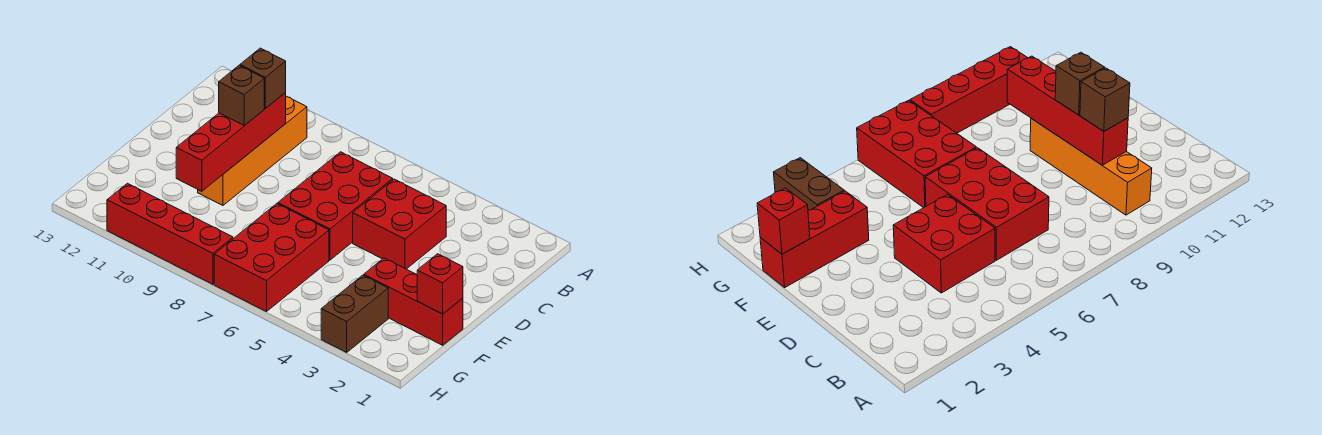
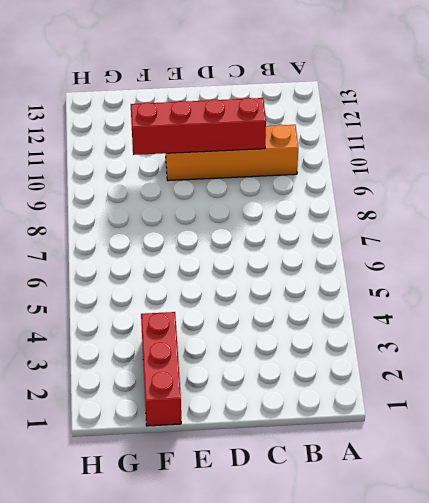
none -> red brick C4:D5 level 1
none -> red brick C6:E7 level 1

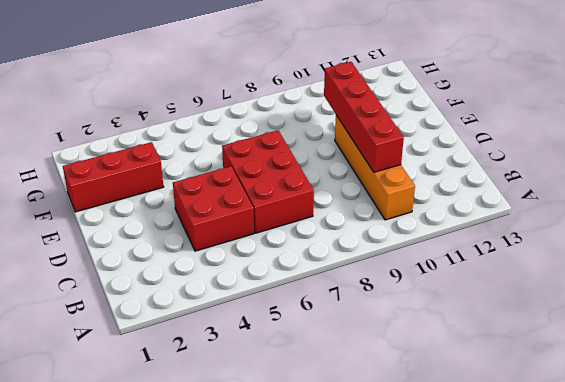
none -> red brick F6:H7 level 1
none -> brown brick G3:H3 level 1

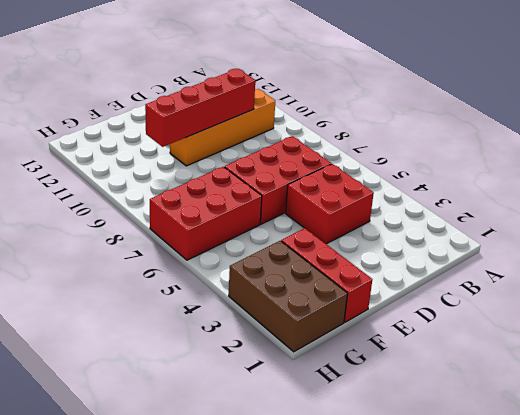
brown brick G1:H3 level 1 -> brown brick G3:H3 level 1
none -> red brick H8:H11 level 1
none -> red brick F1 level 2

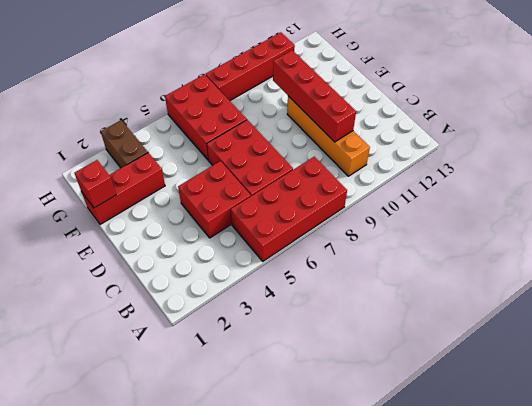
red brick A5:B8 level 1 -> none
none -> brown brick C10 level 3
none -> brown brick D10 level 3

